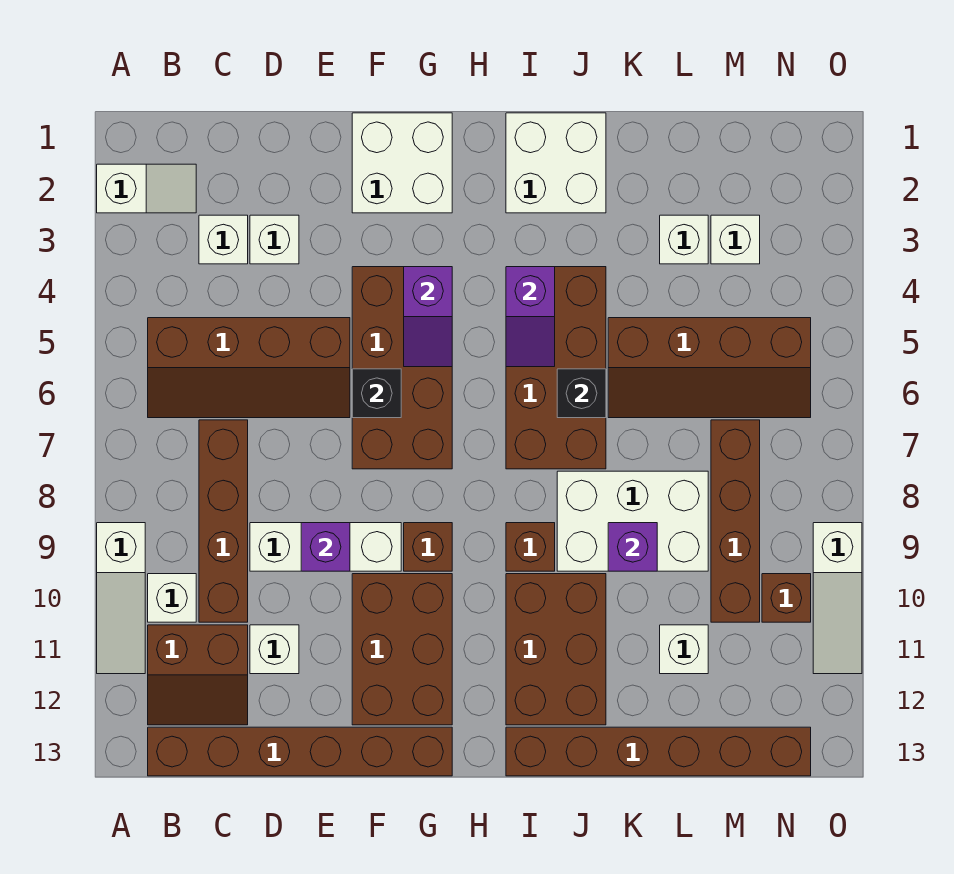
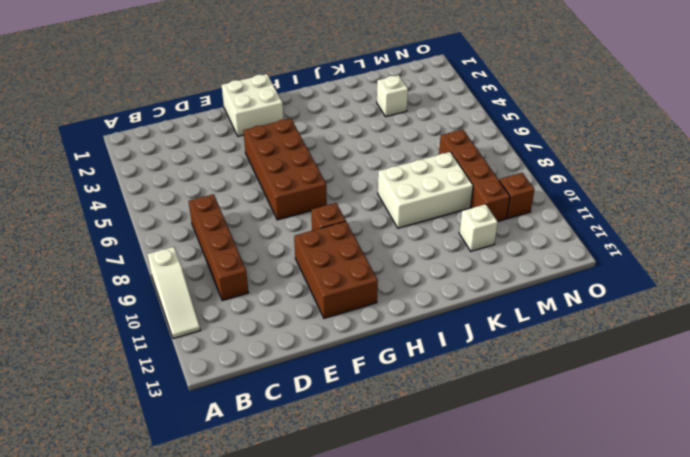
none -> white slope A2:B2 level 1 top A
none -> brown slope B5:E6 level 1 top 5
none -> white brick B10 level 1
none -> brown slope B11:C12 level 1 top 11

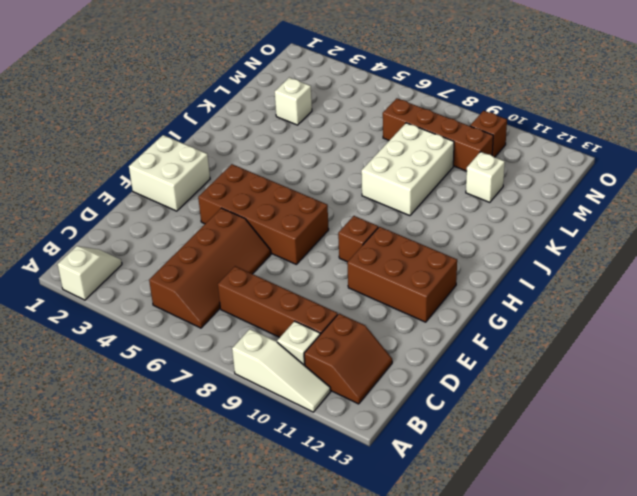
none -> brown brick B13:G13 level 1
none -> white brick C3 level 1
none -> white brick D3 level 1
none -> white brick D9:F9 level 1

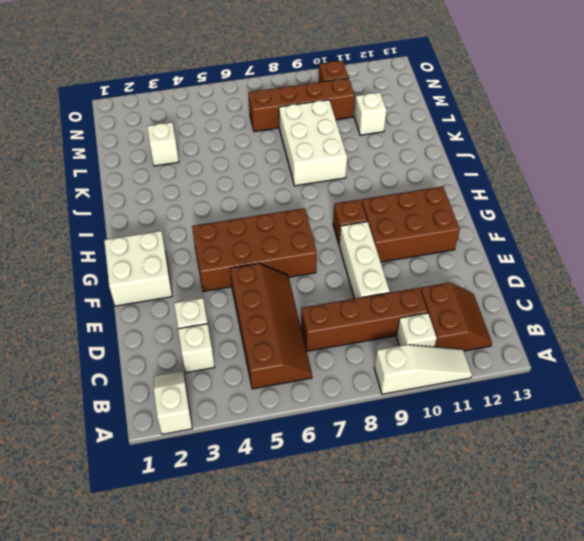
none -> brown brick B13:G13 level 1
none -> white brick D11 level 1
none -> white brick I1:J2 level 1
none -> brown brick I4:J7 level 1

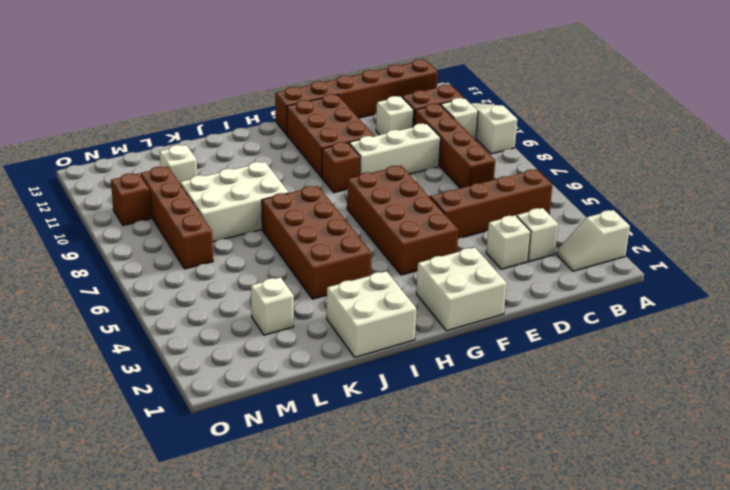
none -> brown brick I9 level 1
none -> brown brick I10:J12 level 1
none -> brown brick I13:N13 level 1
none -> brown slope K5:N6 level 1 top 5

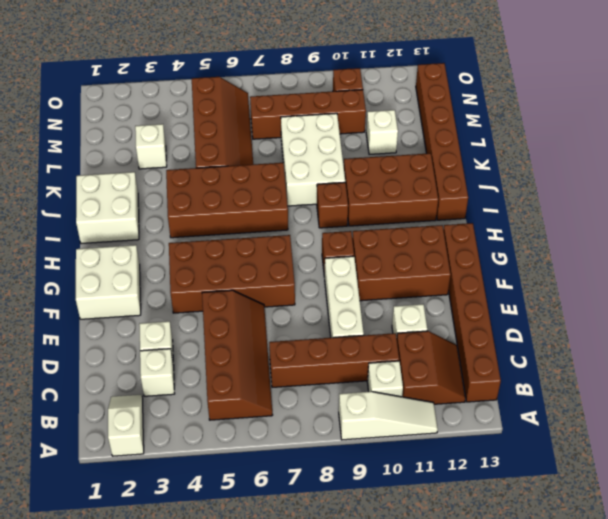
none -> white brick M3 level 1
none -> white slope O9:O11 level 1 top 9
none -> purple brick E9 level 2
none -> black brick F6 level 2

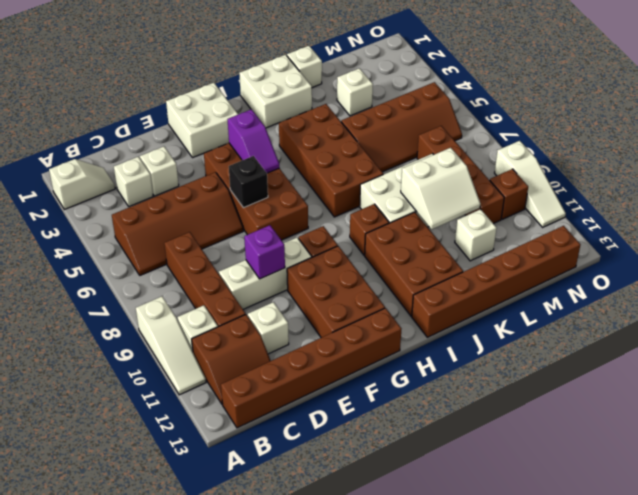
white brick K1 level 1 -> white brick M3 level 1
white slope K9:L10 level 2 top 9 -> purple brick K9 level 2
none -> purple slope I4:I5 level 2 top 4
none -> black brick J6 level 2

